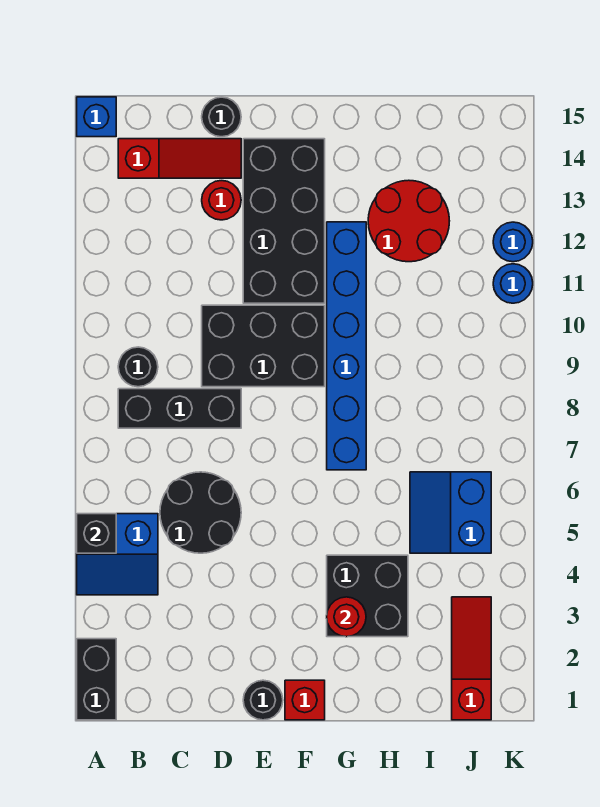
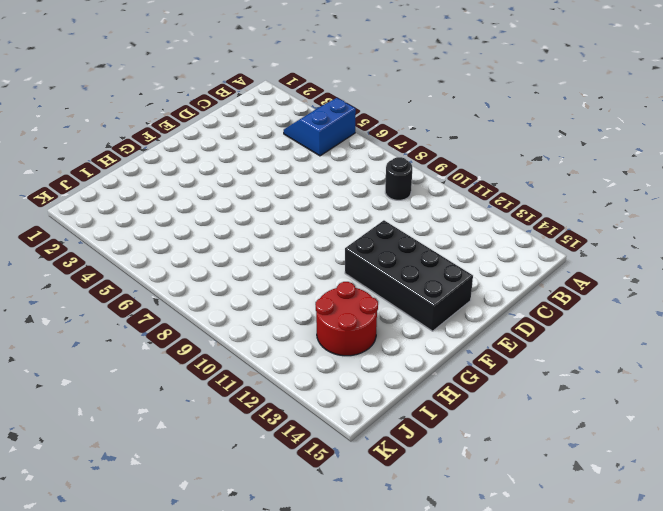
none -> black brick A1:A2 level 1
none -> blue brick A15 level 1
none -> black brick B8:D8 level 1

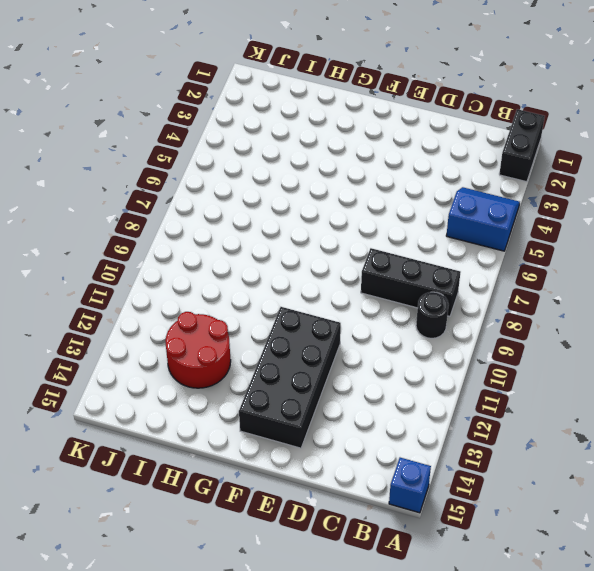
none -> red slope B14:D14 level 1 top B
none -> black round brick C5:D6 level 1
none -> black brick D9:F10 level 1

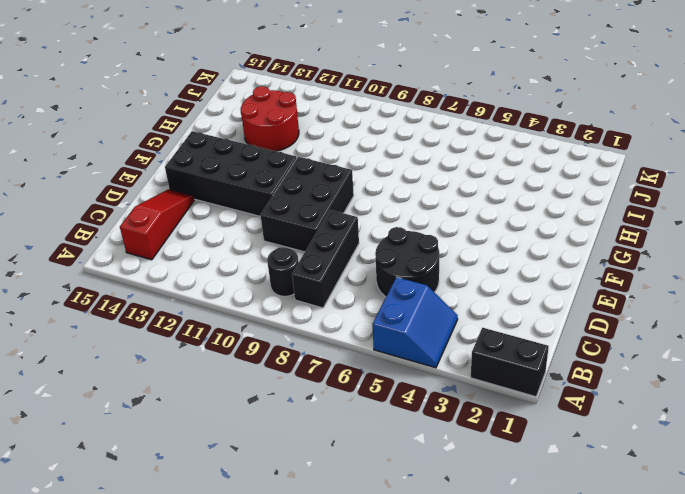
none -> blue brick A15 level 1
none -> red round brick D13 level 1
none -> black round brick D15 level 1

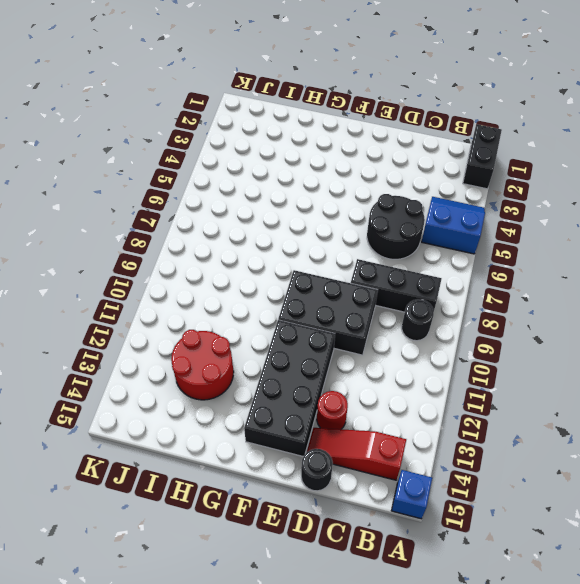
none -> black round brick E1 level 1
none -> red brick F1 level 1
none -> black brick G3:H4 level 1

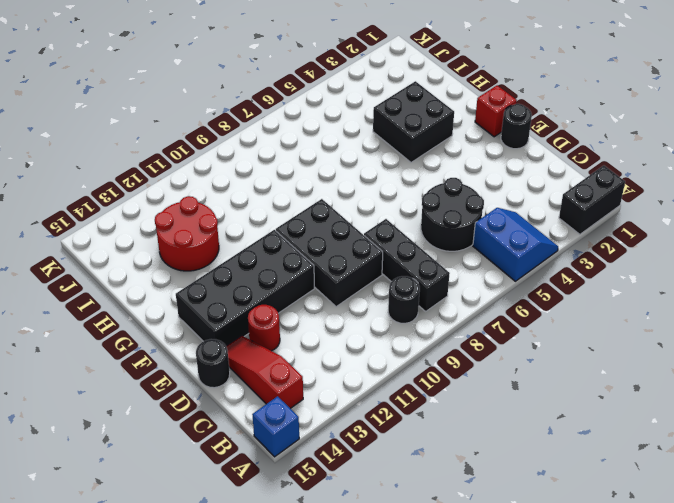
none -> blue brick G7:G12 level 1
none -> blue slope I5:J6 level 1 top J
none -> red slope J1:J3 level 1 top 1

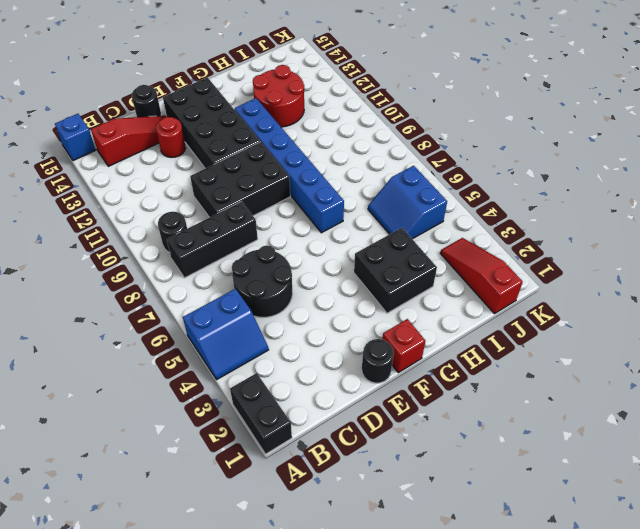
none -> blue round brick K11 level 1
none -> blue round brick K12 level 1
none -> black brick A5 level 2

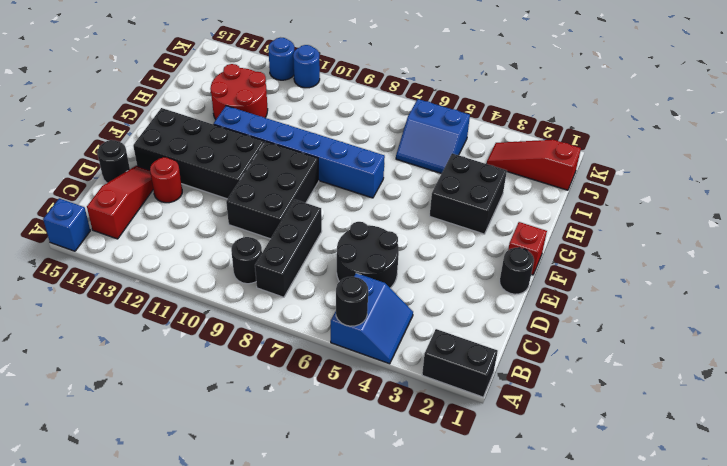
black round brick A5 level 2 -> black brick A5 level 2
none -> red round brick G3 level 2

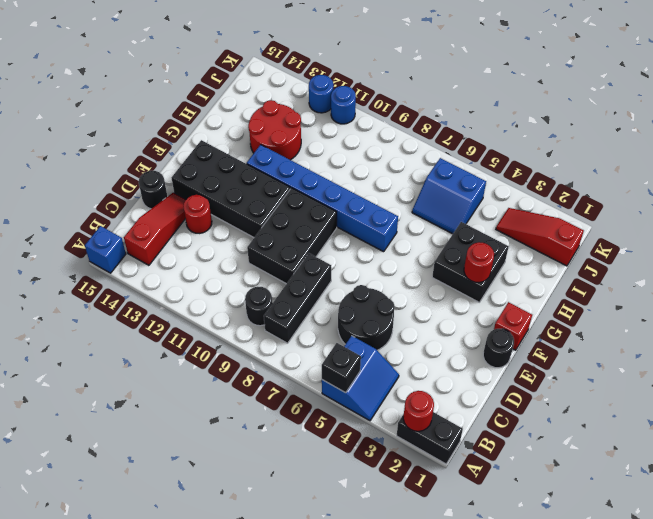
red round brick A2 level 2 -> none

